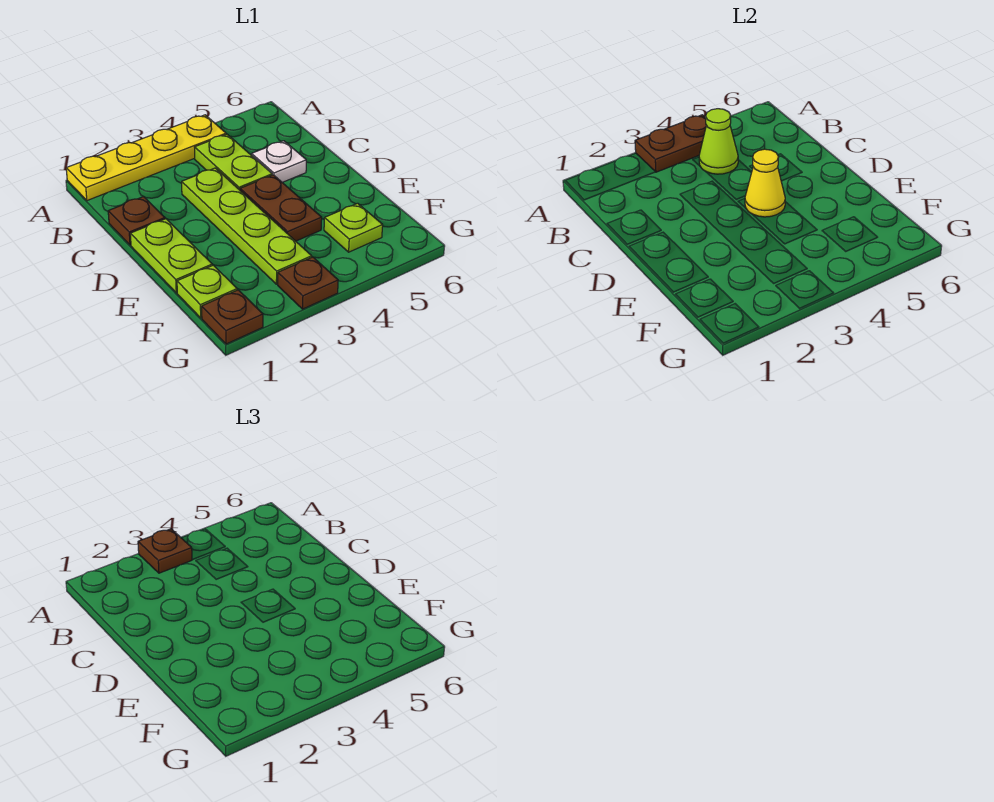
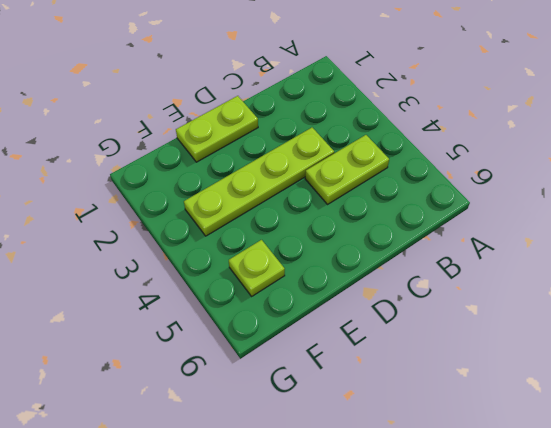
none -> yellow plate A1:A4 level 1
none -> brown plate C1 level 1
none -> white plate C5 level 1

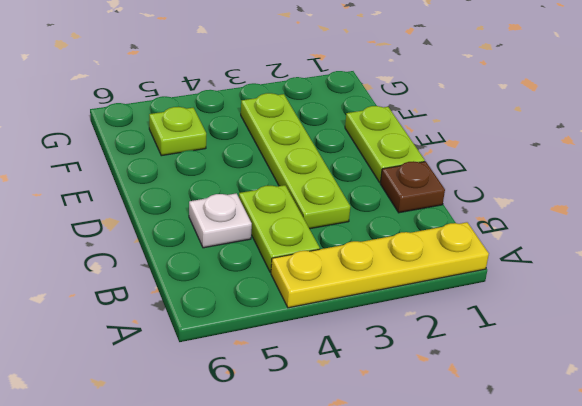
none -> brown plate D4:E4 level 1
none -> lime plate F1 level 1
none -> brown plate G1 level 1

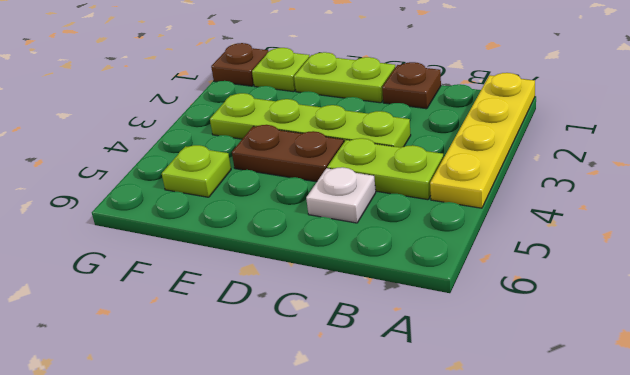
none -> brown plate G3 level 1
none -> brown plate A3:A4 level 2
none -> lime cone B4 level 2

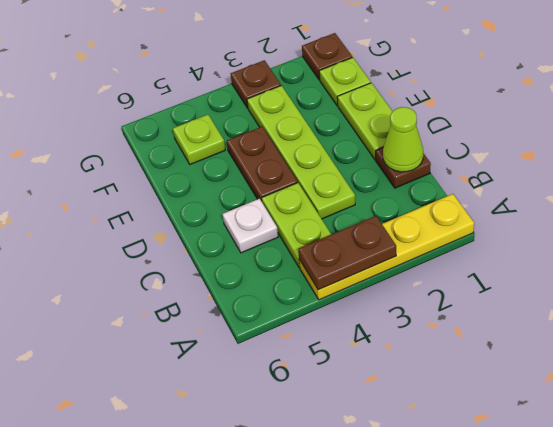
lime cone C1 level 2 -> lime cone B4 level 2
none -> yellow cone D4 level 2
none -> brown plate A3 level 3

